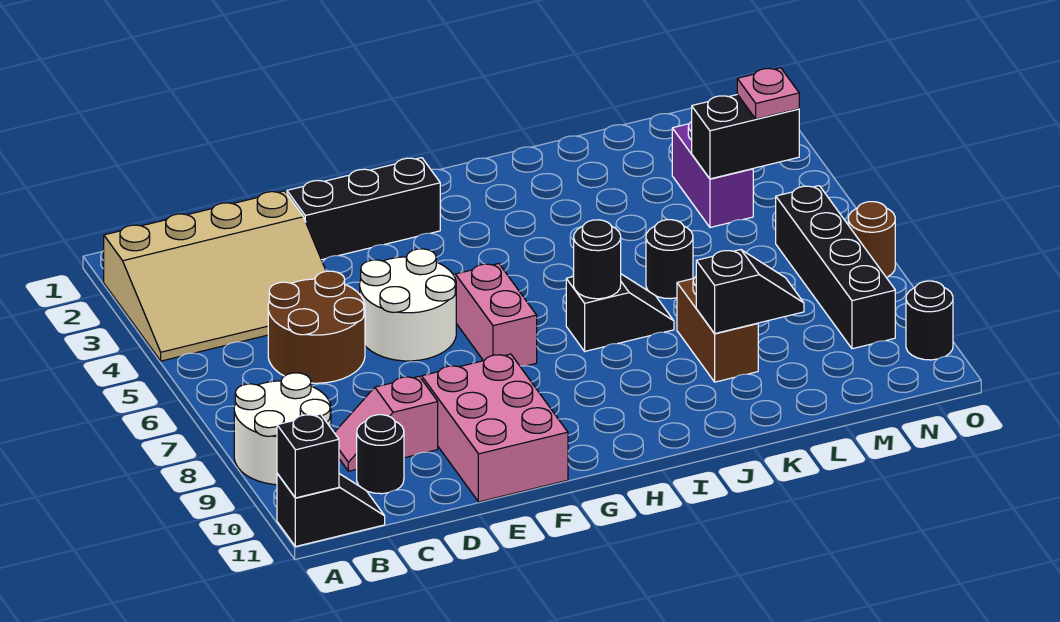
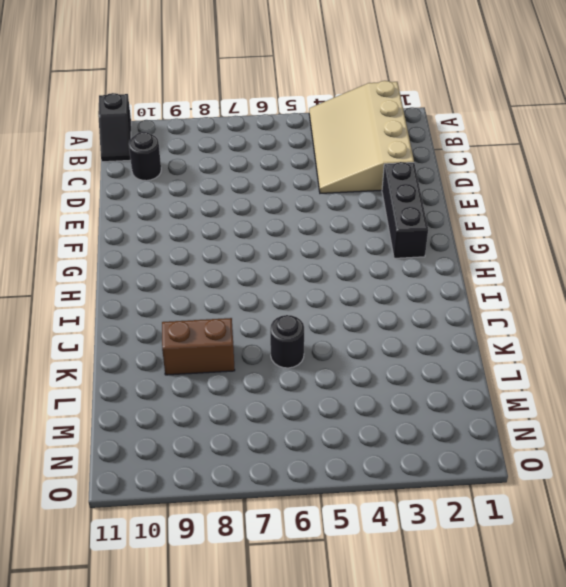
none -> white round brick A8:B9 level 1
none -> brown round brick C5:D6 level 1
none -> pink slope C9:D9 level 1 top D

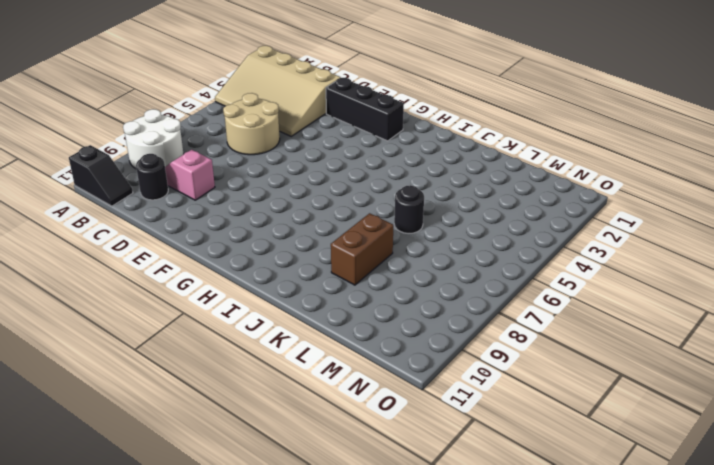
tan round brick C5:D6 level 1 -> brown round brick C5:D6 level 1
none -> white round brick E5:F6 level 1
none -> pink brick E9:F11 level 1
none -> pink brick G6:G7 level 1

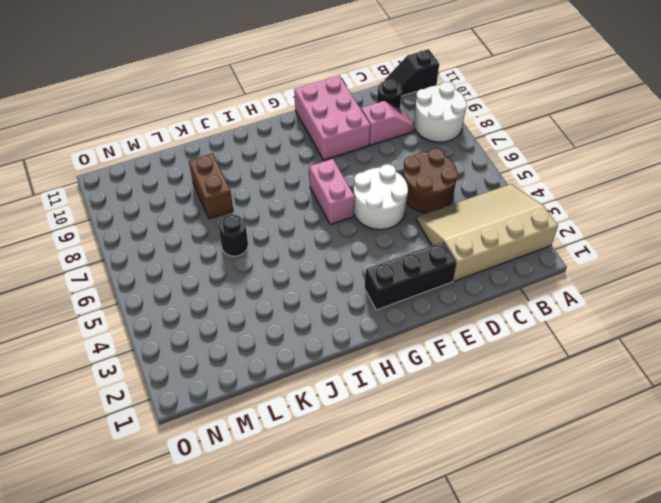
none -> black slope I7:J7 level 1 top I
none -> purple brick M3:M4 level 1
none -> black brick N6:N9 level 1

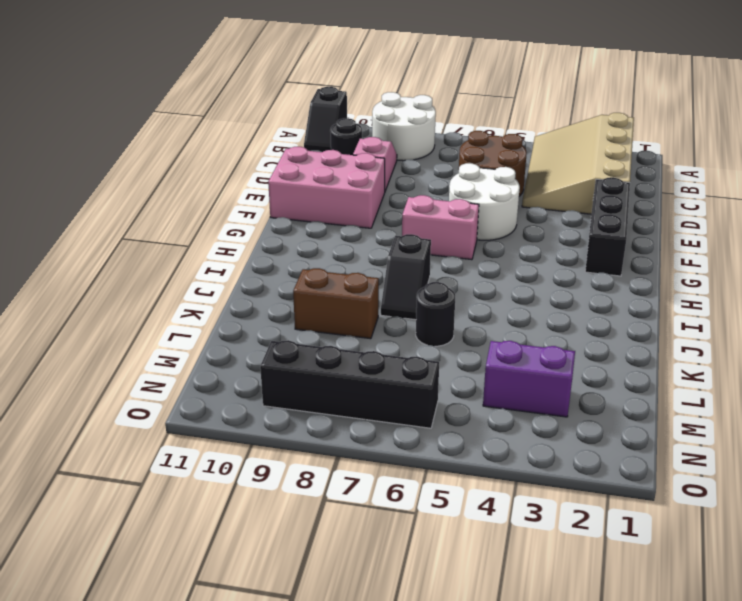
none -> brown round brick O7 level 1
none -> black round brick O10 level 1
none -> black brick A11 level 2

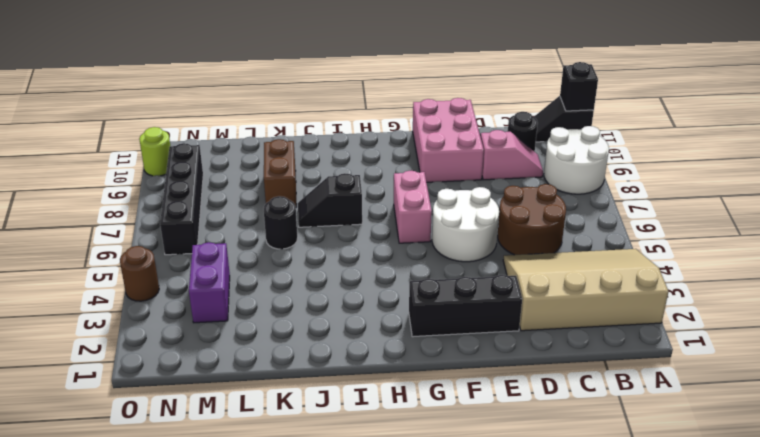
brown round brick O4 level 1 -> brown round brick O7 level 1
lime round brick O10 level 1 -> black round brick O10 level 1
none -> black round brick I7 level 2
none -> black slope K9:L9 level 2 top K
none -> black brick M4:N4 level 2

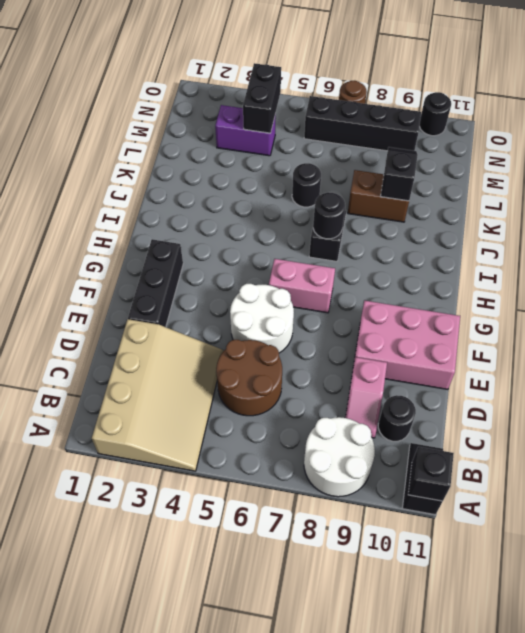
none -> pink plate N4 level 3

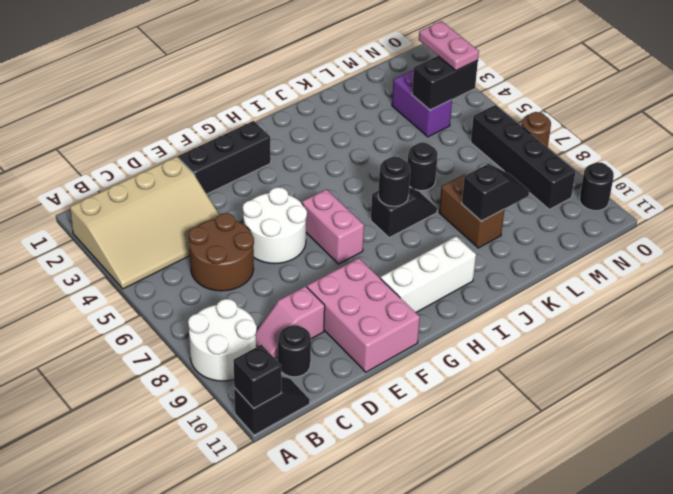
white brick G10:I10 level 1 -> none
pink plate N3:N4 level 3 -> pink plate N4 level 3

